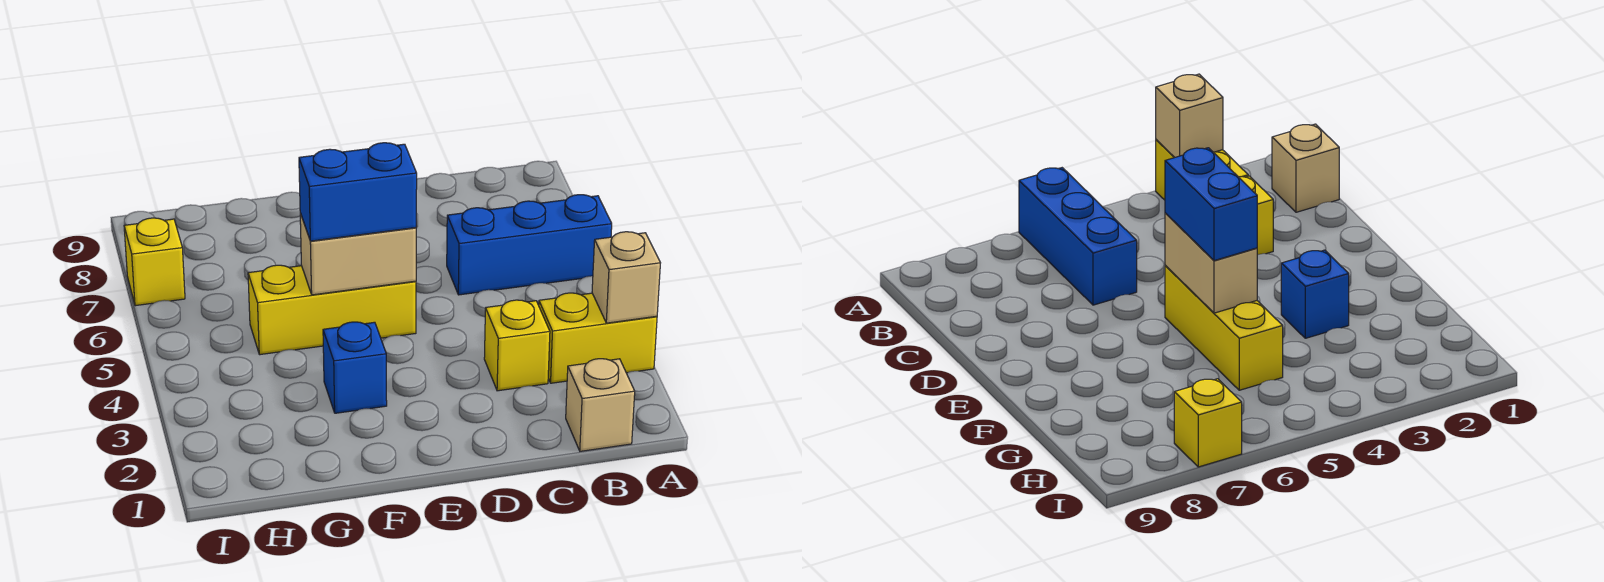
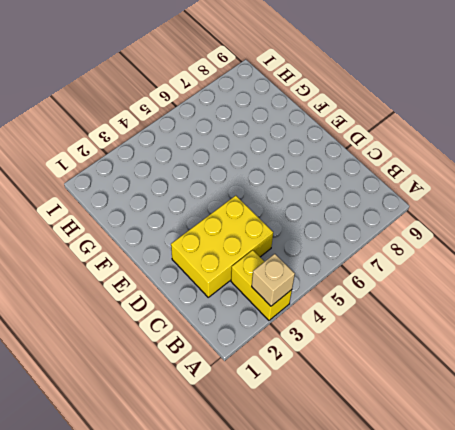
yellow brick C2:D4 level 1 -> yellow brick C3 level 1
none -> blue brick A6:C6 level 1
none -> tan brick B1 level 1

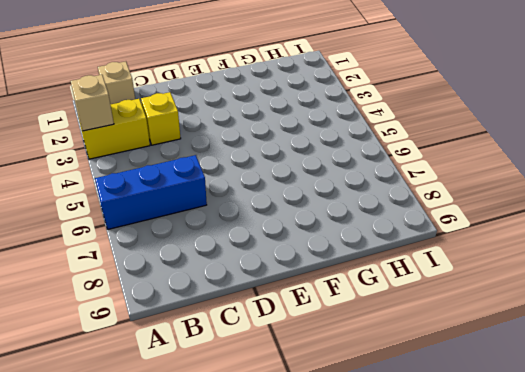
none -> yellow brick E5:G5 level 1
none -> blue brick F3 level 1

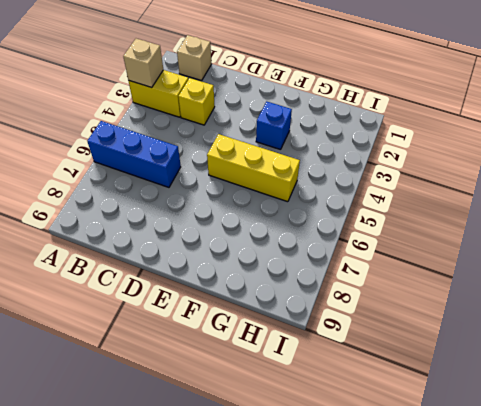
none -> yellow brick I7 level 1
none -> tan brick E5:F5 level 2

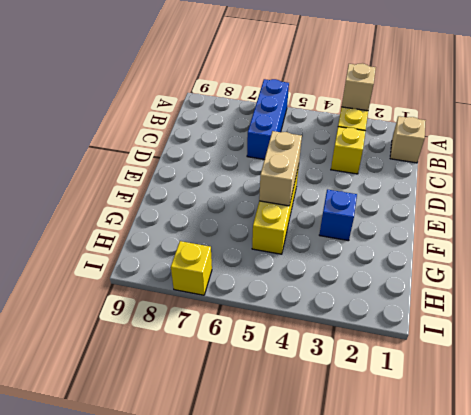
none -> blue brick E5:F5 level 3

